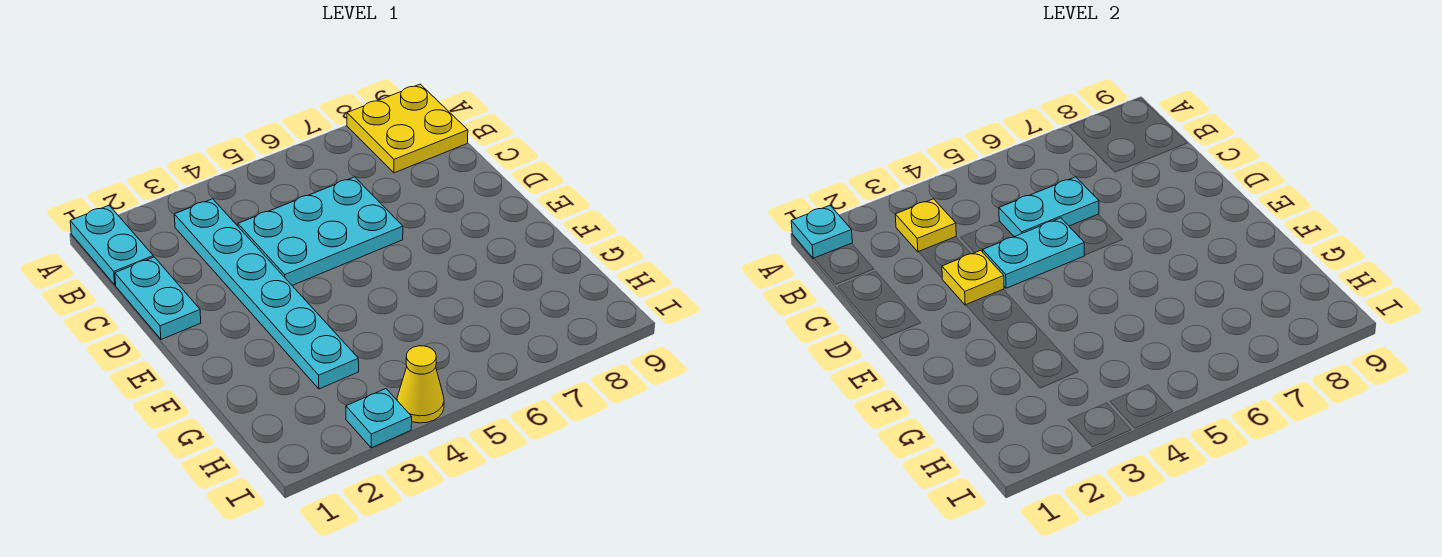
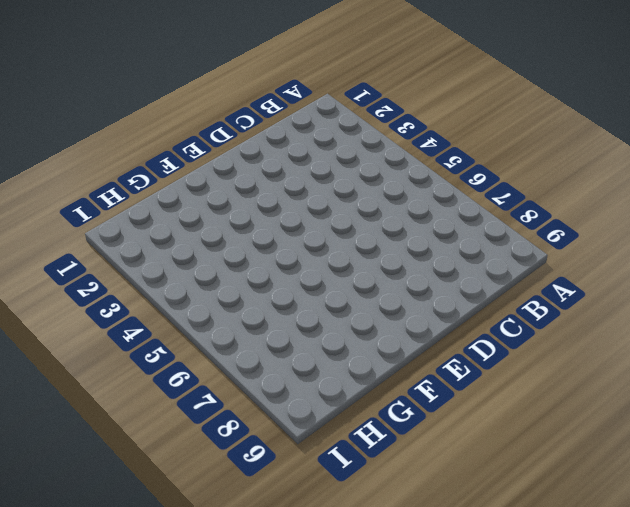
none -> cyan plate A1:B1 level 1
none -> yellow plate A8:B9 level 1
none -> cyan plate B3:G3 level 1

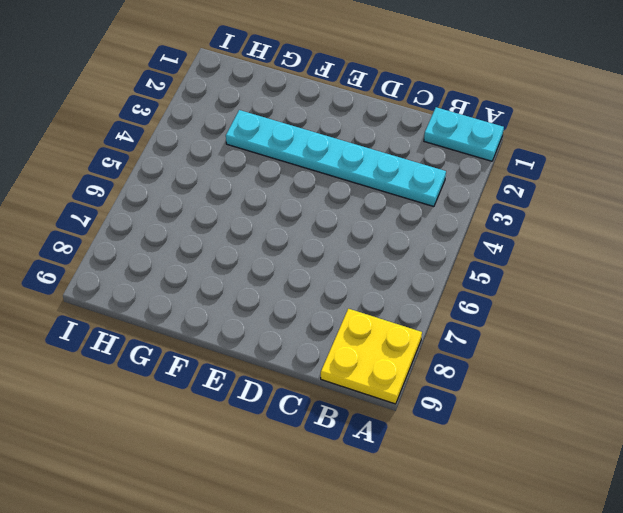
none -> cyan plate C1:D1 level 1
none -> cyan plate C4:D6 level 1
none -> cyan plate I3 level 1

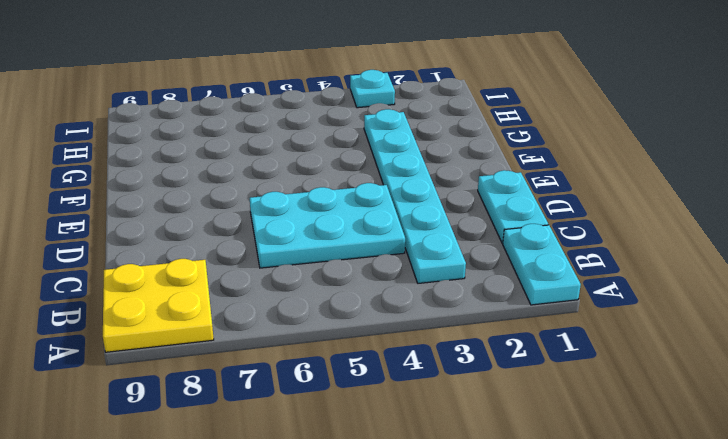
none -> yellow cone I4 level 1
none -> cyan plate A1 level 2
none -> yellow plate B3 level 2

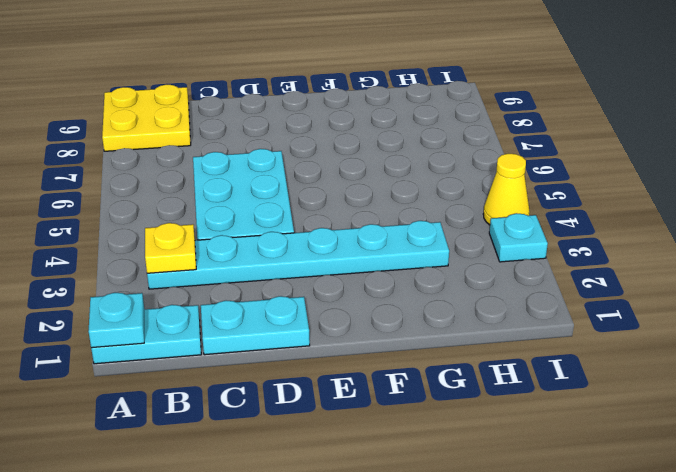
none -> cyan plate C5:C6 level 2
none -> yellow plate D3 level 2
none -> cyan plate D4:D5 level 2

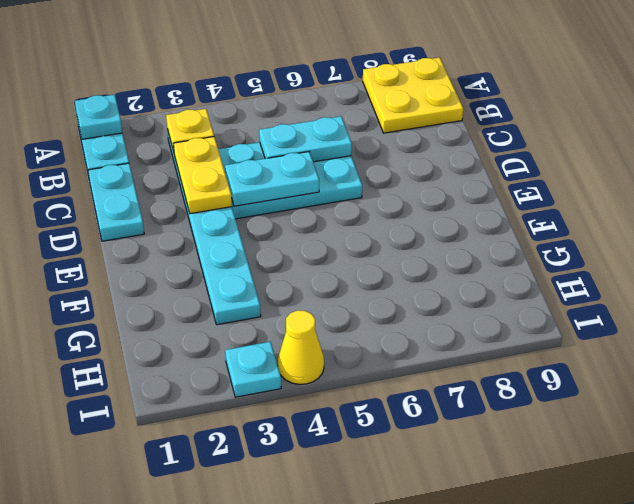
yellow plate C3:D3 level 2 -> yellow plate D3 level 2

